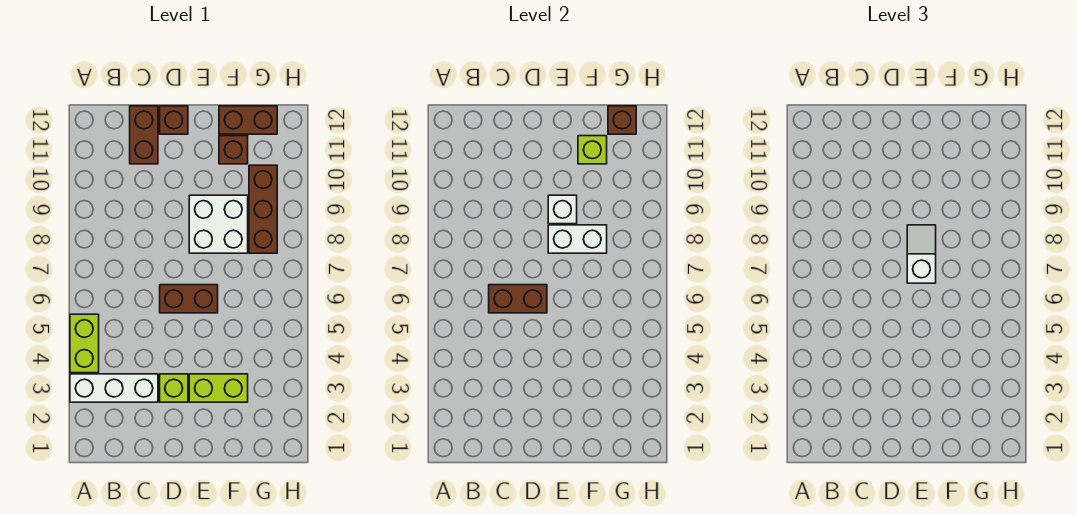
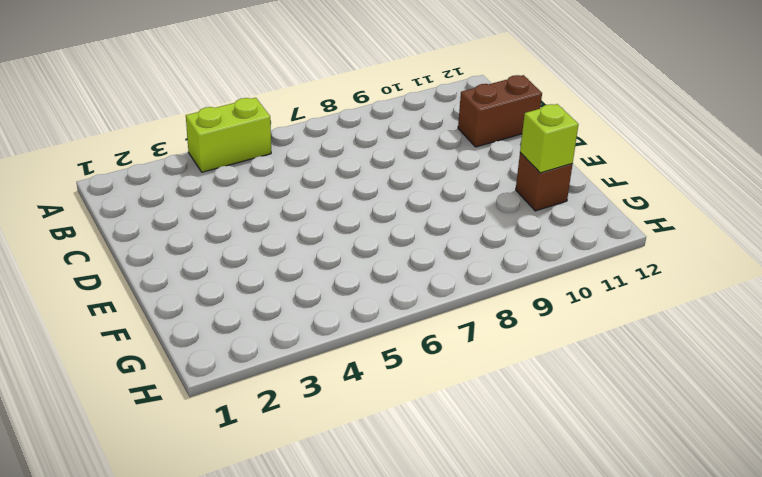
none -> white brick A3:C3 level 1
none -> lime brick D3 level 1
none -> brown brick D6:E6 level 1

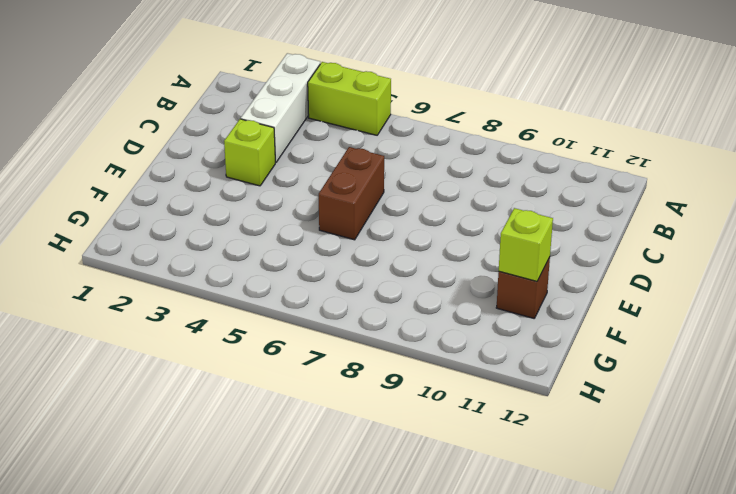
none -> brown brick C11:C12 level 1
none -> brown brick D12 level 1
none -> lime brick E3:F3 level 1

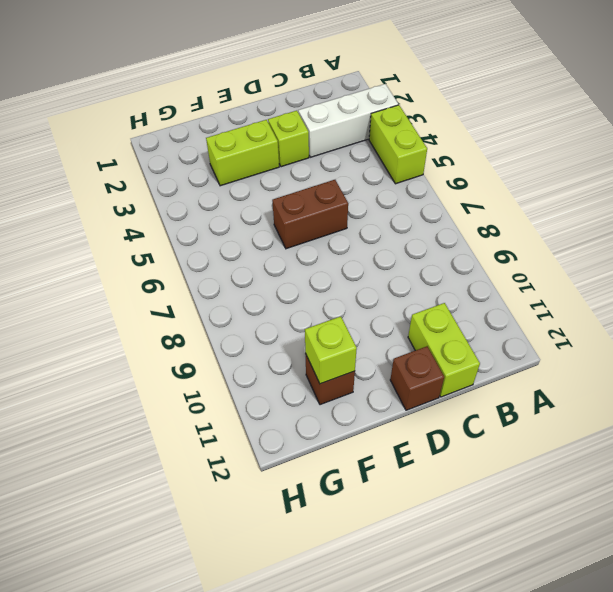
lime brick C11:C12 level 1 -> brown brick C11:C12 level 1
none -> white brick E8:F9 level 1
none -> brown brick F12:G12 level 1
none -> brown brick G8:G10 level 1

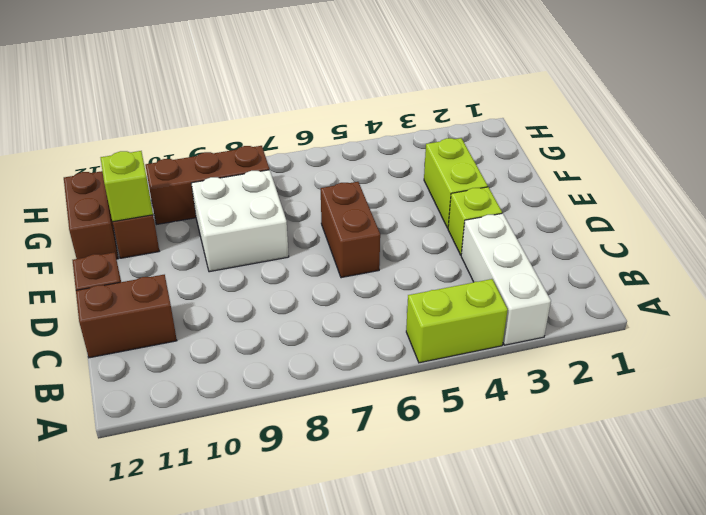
none -> brown brick C6:D6 level 2
none -> white brick E8:F8 level 2
none -> white brick E9 level 2

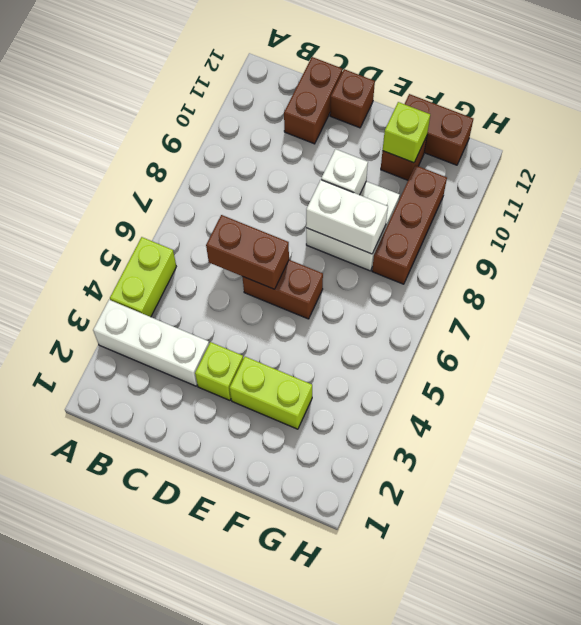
none -> brown brick G12 level 2
none -> white slope E7:E8 level 3 top 7

